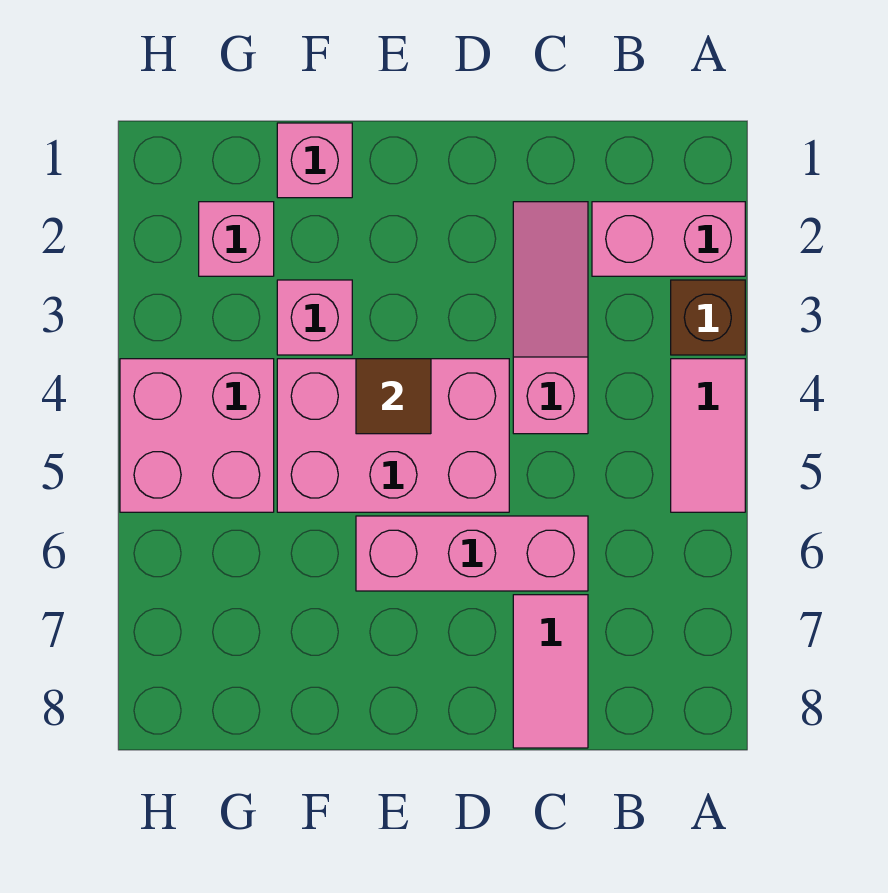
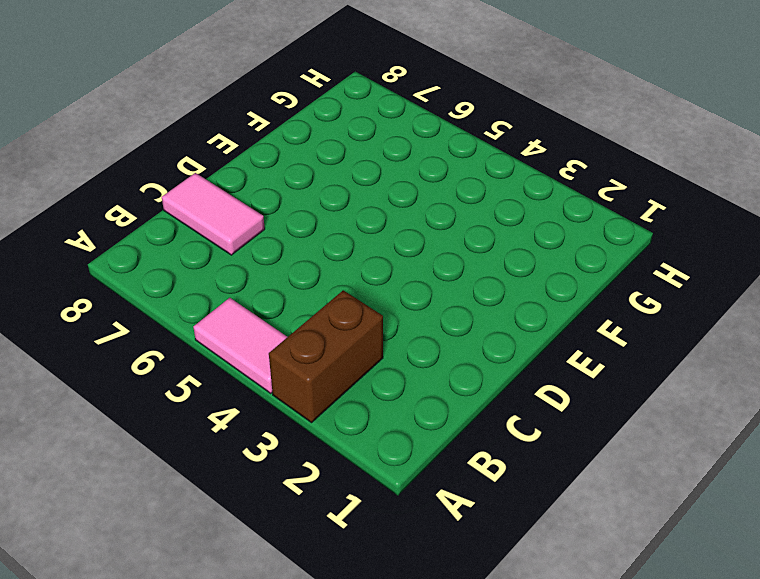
brown brick A3:B3 level 1 -> brown brick A3 level 1
none -> pink brick A2:B2 level 1
none -> pink slope C2:C4 level 1 top 4
none -> pink brick C6:E6 level 1

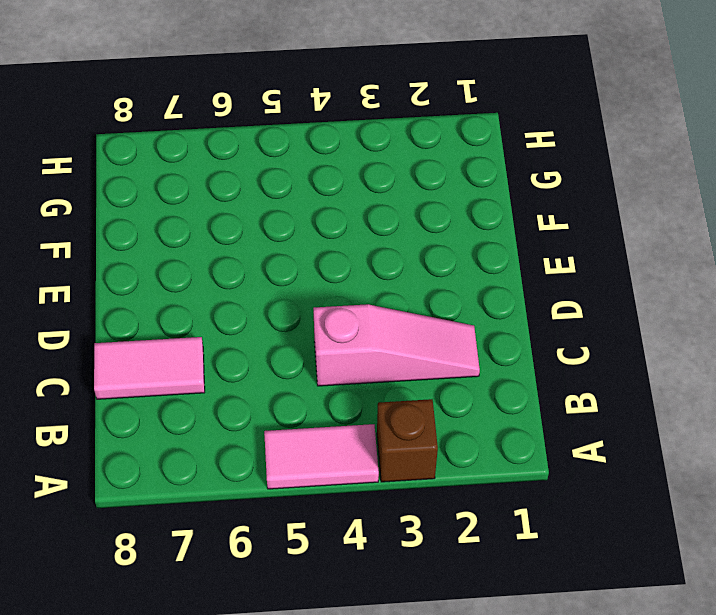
none -> pink brick A2:B2 level 1
none -> pink brick C6:E6 level 1
none -> pink brick D4:F5 level 1

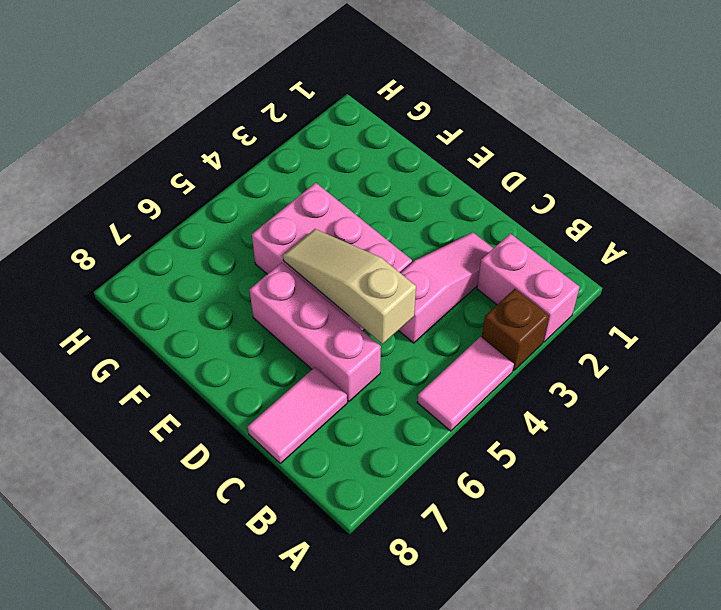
tan slope C5:E5 level 2 top C -> none
none -> pink brick F1 level 1
none -> pink brick F3 level 1
none -> pink brick G2 level 1

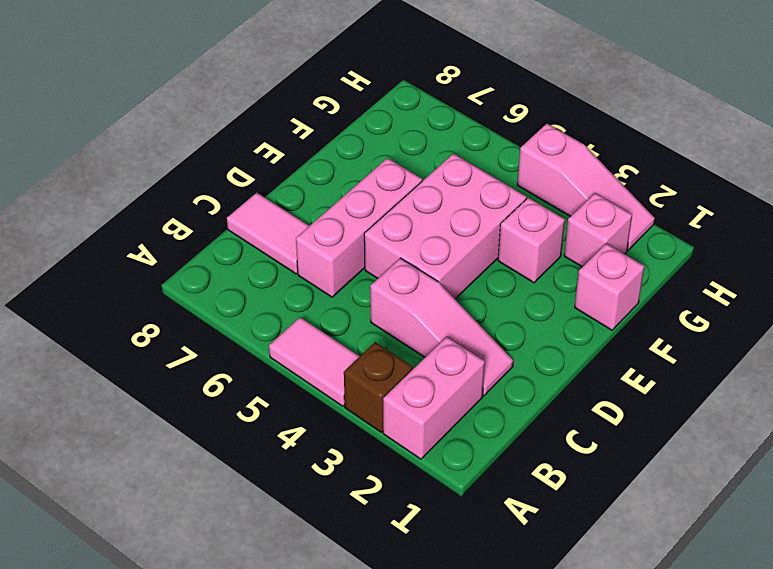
pink slope H2:H4 level 1 top 4 -> pink brick G4:H5 level 1
none -> brown tile E4 level 2

